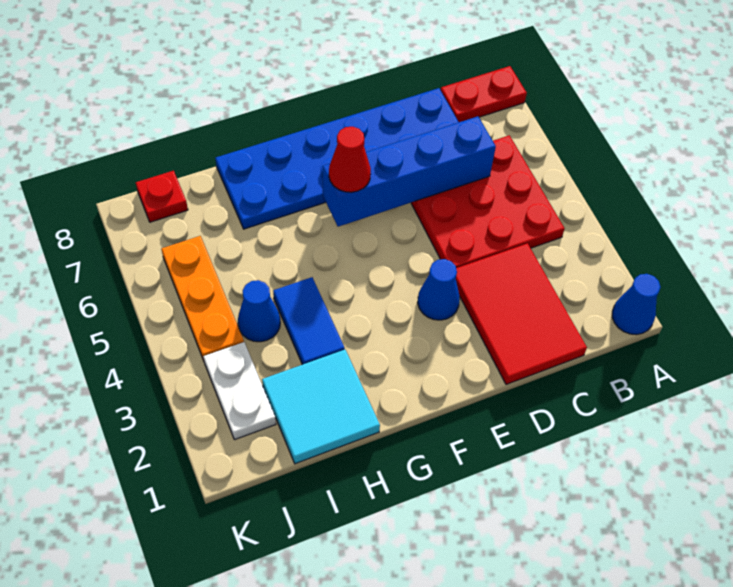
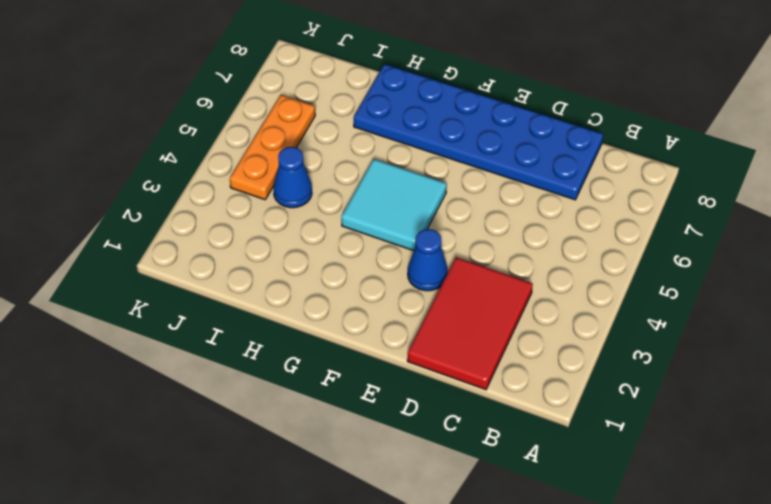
cyan tile F4:G5 level 1 -> cyan tile H1:I2 level 1
none -> blue cone A1 level 1
none -> red plate A8:B8 level 1
none -> red plate B4:D6 level 1

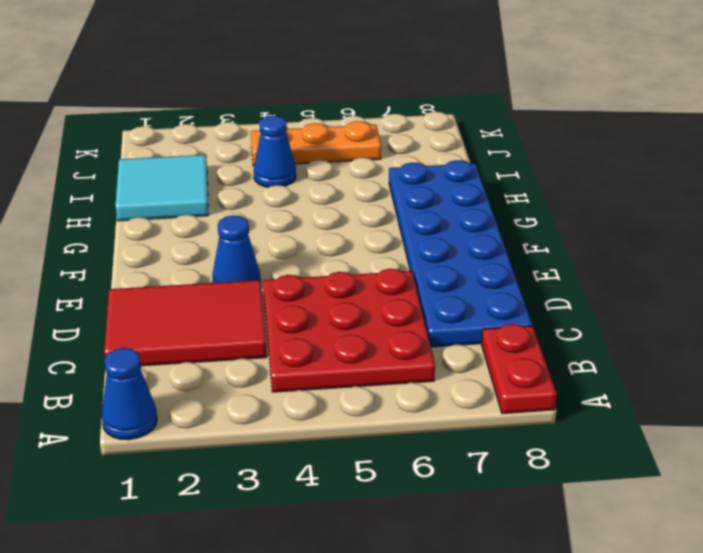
none -> blue tile H3:H4 level 1
none -> white plate J2:J3 level 1
none -> red plate J8 level 1

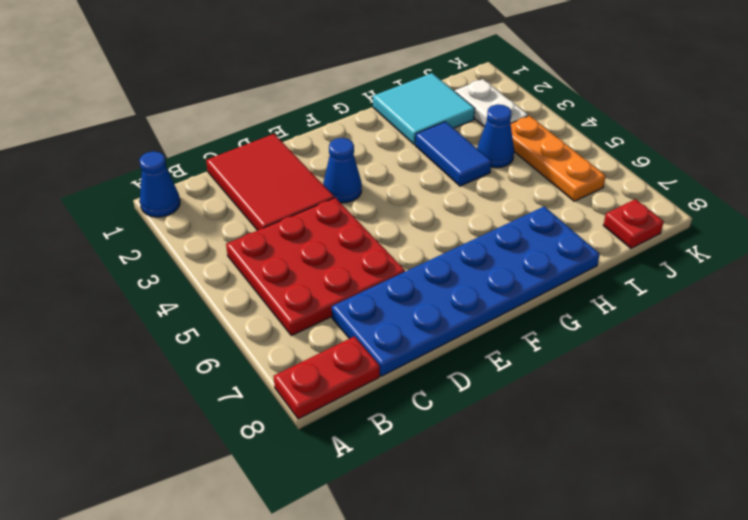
none -> blue brick C6:F6 level 2
none -> red cone F6 level 3

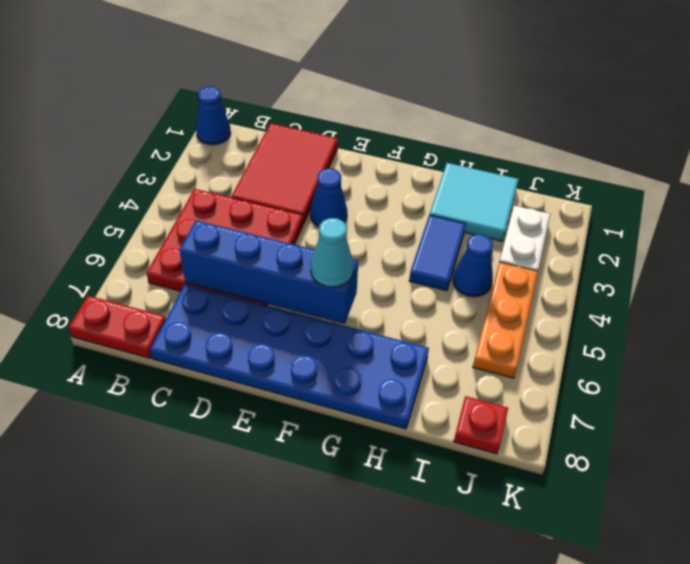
cyan cone F6 level 3 -> red cone F6 level 3

